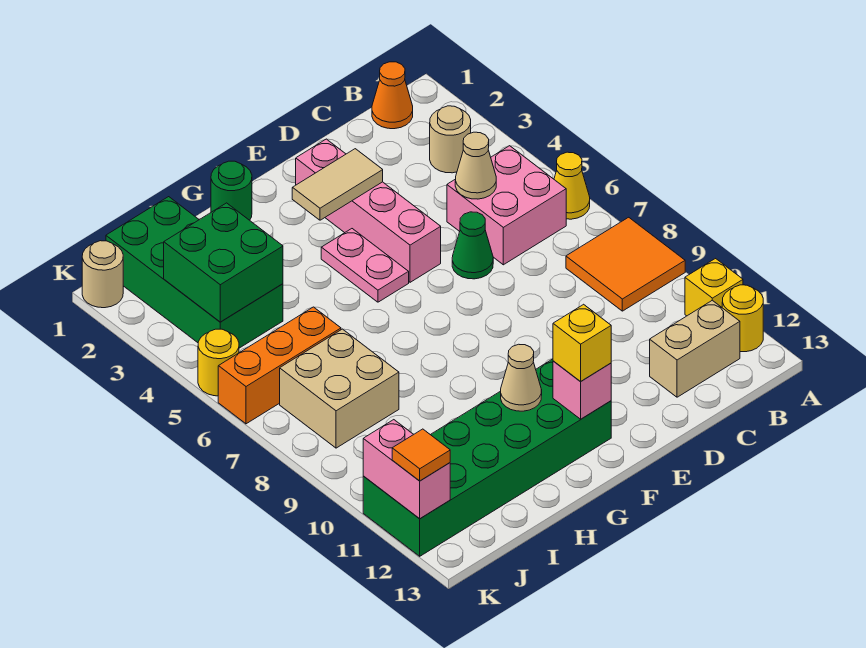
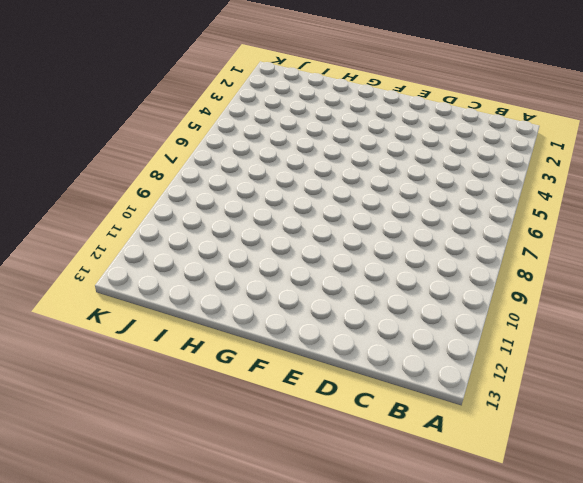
none -> yellow cone A6 level 1
none -> orange tile A8:B9 level 1
none -> yellow brick A11 level 1

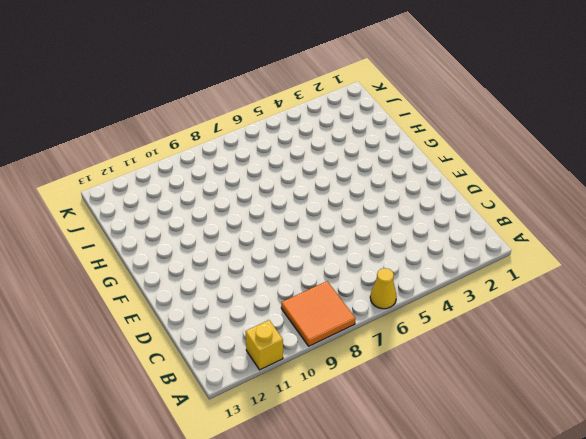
none -> yellow round brick A12 level 1
none -> orange cone B1 level 1
none -> tan round brick B3 level 1

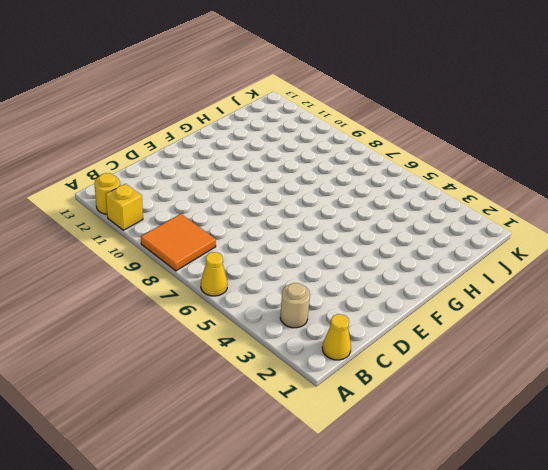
yellow cone B1 level 1 -> orange cone B1 level 1
none -> pink brick B5:C6 level 1
none -> tan brick B12:C12 level 1
none -> green cone D6 level 1

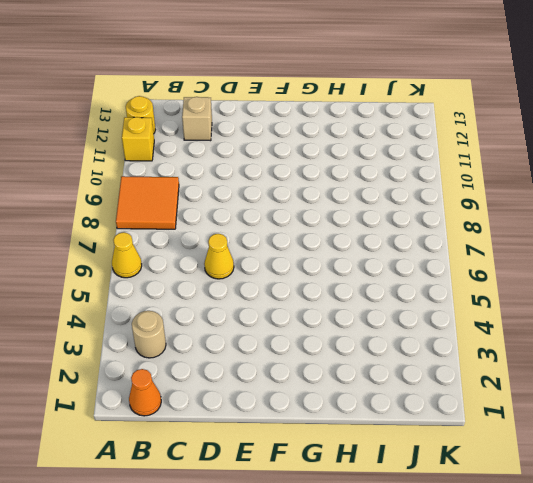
tan brick C12 level 1 -> tan brick B12:C12 level 1
yellow cone D6 level 1 -> green cone D6 level 1
none -> pink brick B5:C6 level 1
none -> pink brick E2:E5 level 1
none -> pink plate F4:F5 level 1

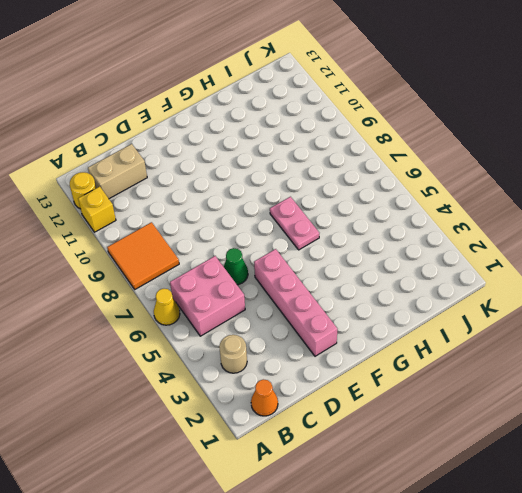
pink plate G6:G7 level 1 -> pink plate F4:F5 level 1
none -> green brick F11:K12 level 1
none -> green round brick G1 level 1
none -> green brick I1:J4 level 1

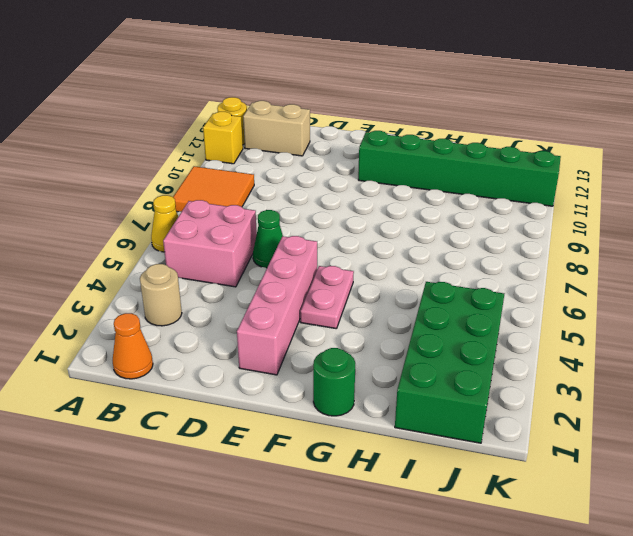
green brick F11:K11 level 1 -> green brick F11:K12 level 1
none -> orange brick I6:K6 level 1
none -> tan brick I7:J8 level 1
none -> tan round brick K1 level 1

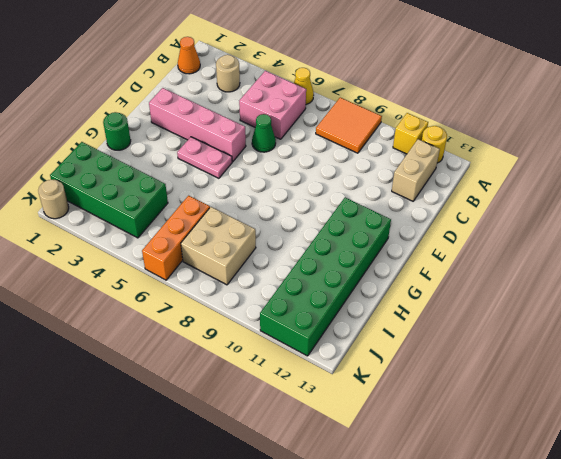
none -> yellow round brick K5 level 1
none -> tan cone C5 level 2
none -> tan tile E3:F3 level 2

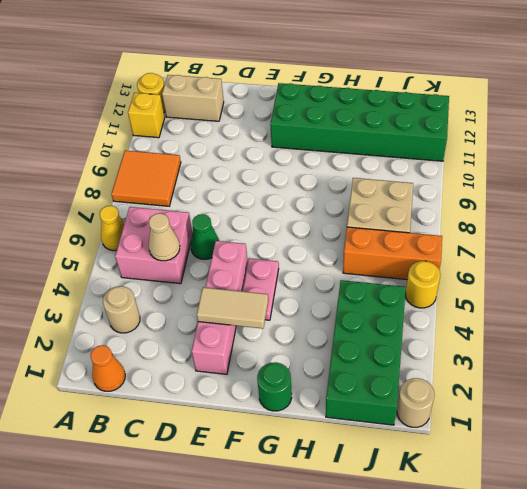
none -> pink brick F12 level 2
none -> tan cone G11 level 2
none -> green brick I3:J4 level 2

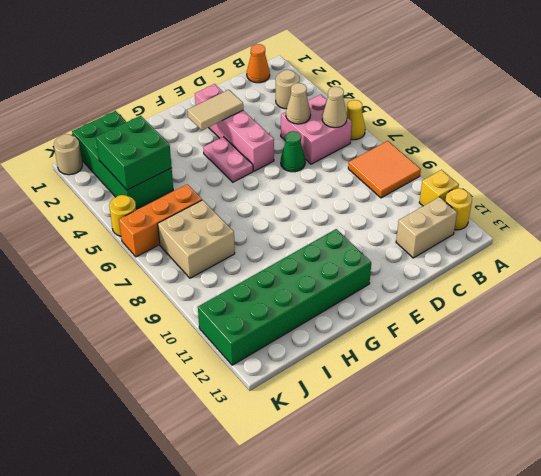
tan cone B6 level 2 -> tan cone G11 level 2
none -> green round brick G1 level 1
none -> pink brick F12 level 2
none -> pink brick K11:K12 level 2

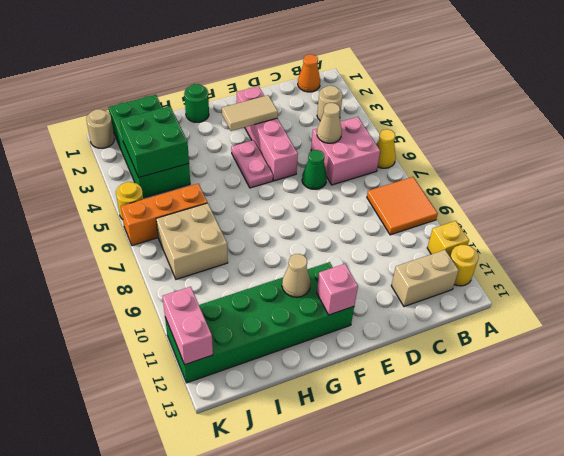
none -> yellow brick F12 level 3
none -> orange tile K12 level 3

